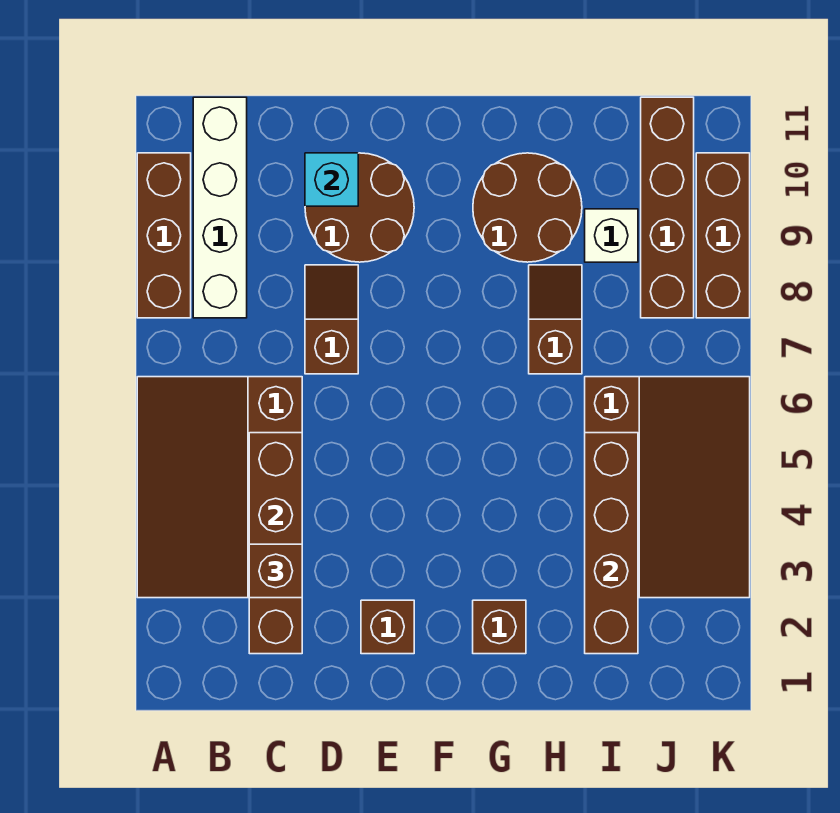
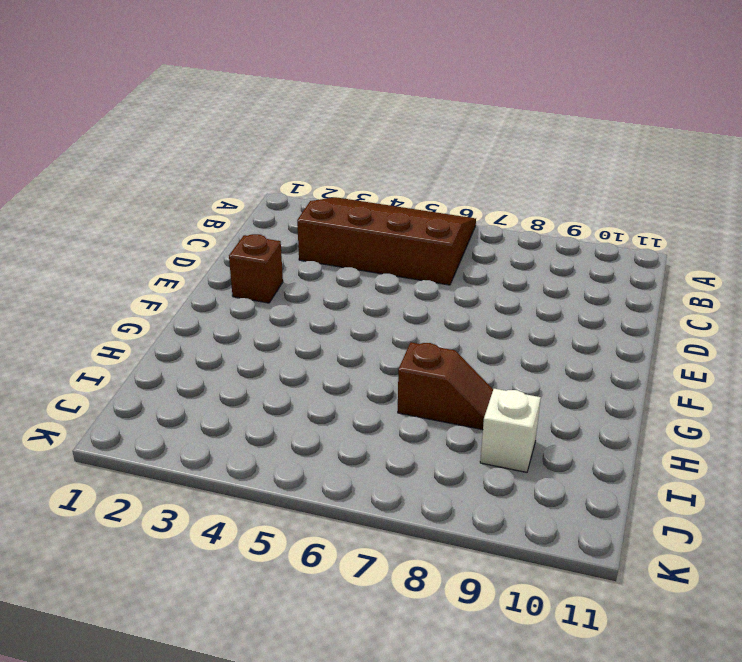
none -> brown brick A8:A10 level 1
none -> white brick B8:B11 level 1
none -> brown slope D7:D8 level 1 top 7

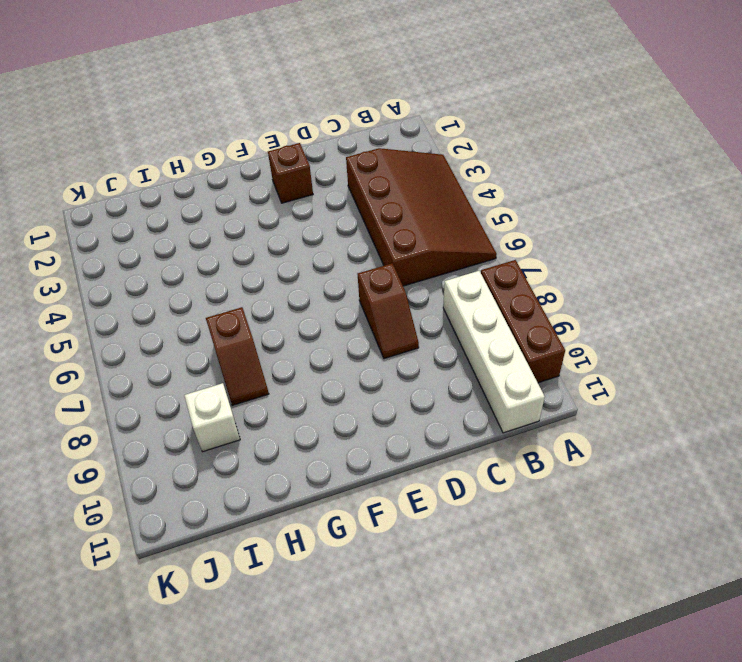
none -> brown round brick D9:E10 level 1
none -> brown brick G2 level 1
none -> brown round brick G9:H10 level 1

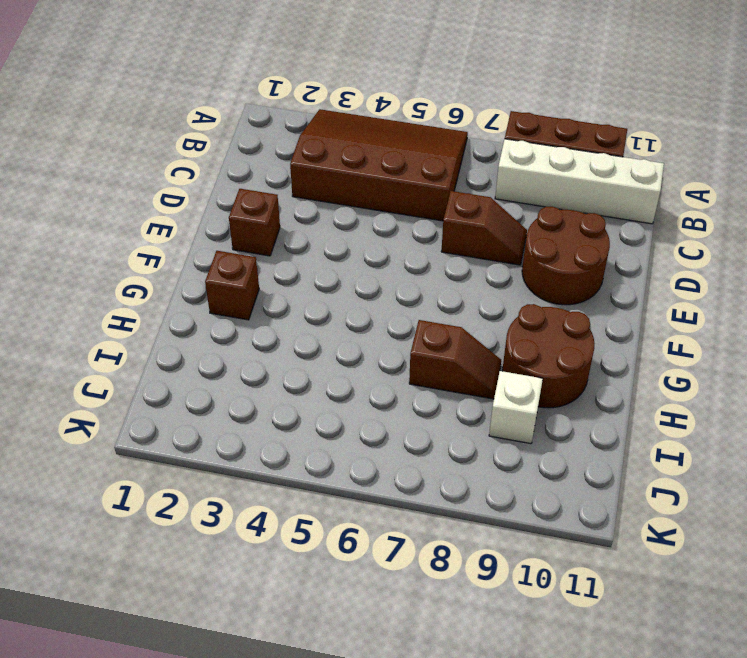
none -> brown slope I3:K6 level 1 top I
none -> brown brick J8:J11 level 1
none -> brown brick K8:K10 level 1

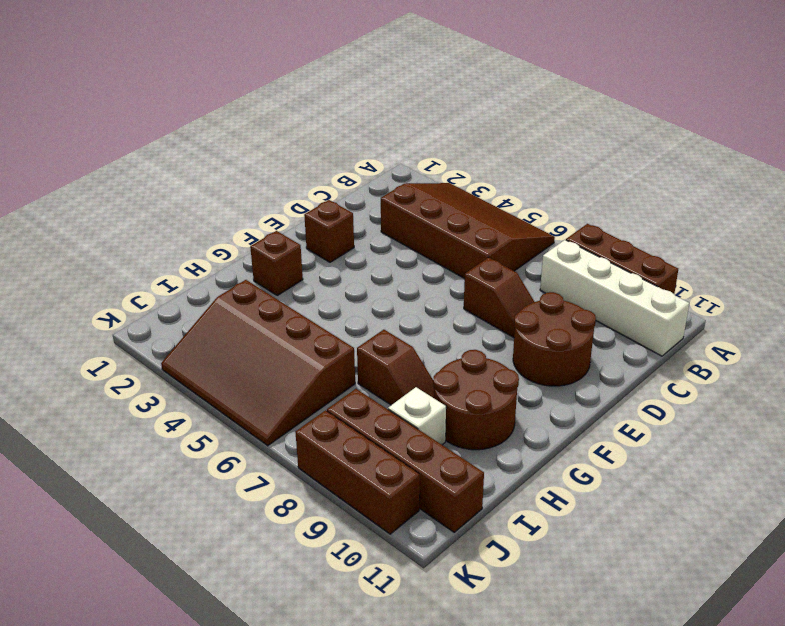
none -> brown brick C2:C5 level 2
none -> cyan brick D10 level 2
none -> brown brick I2:I5 level 2

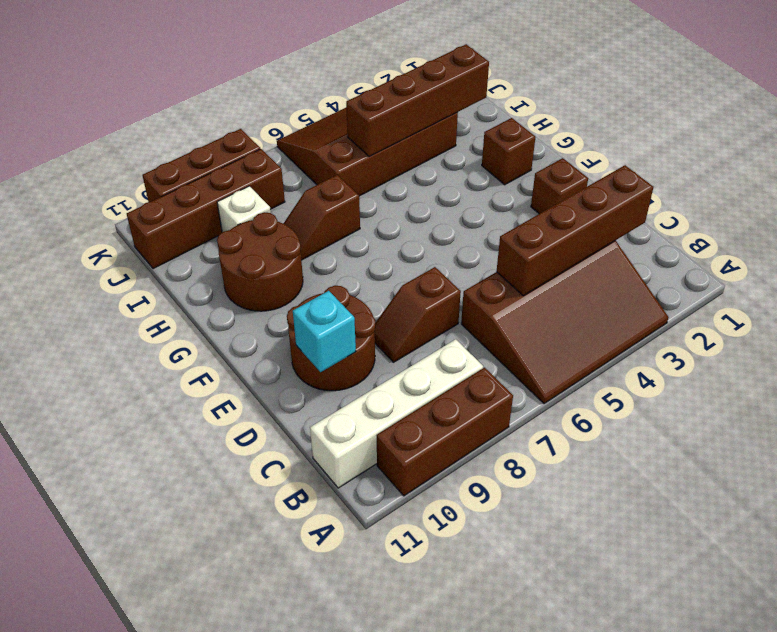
none -> brown brick C3 level 3

